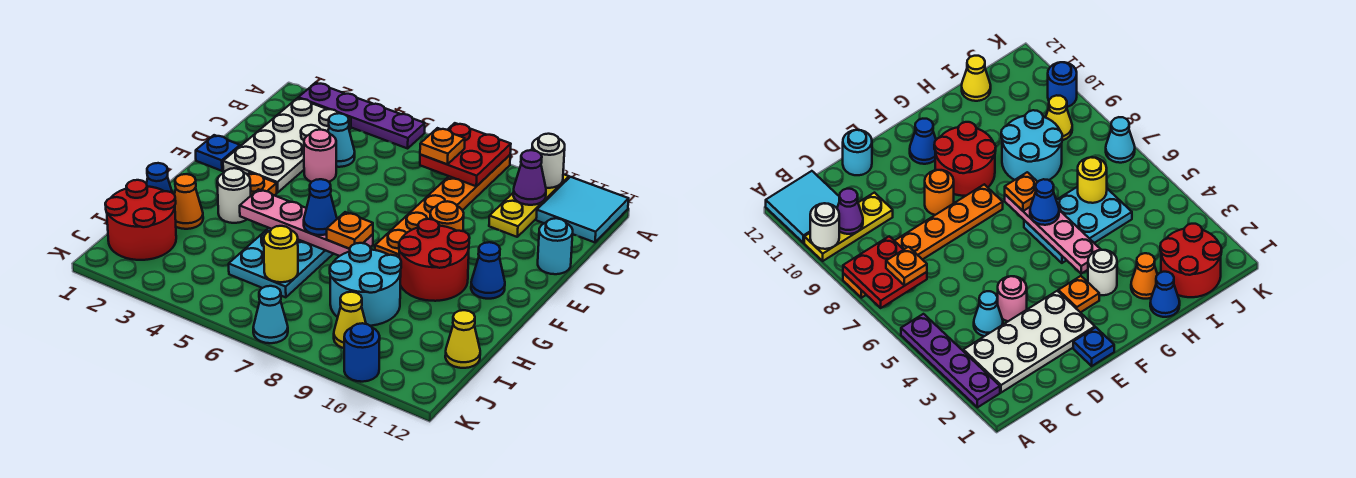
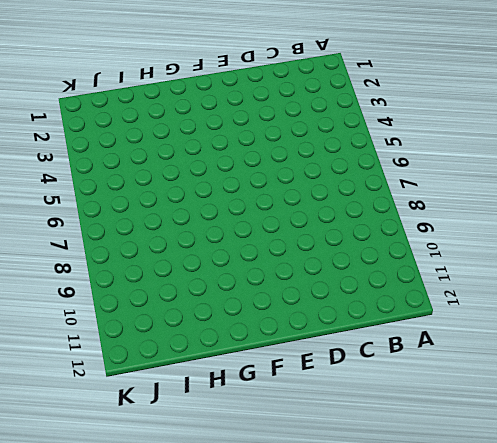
none -> purple plate A2:A5 level 1
none -> orange plate A8:F8 level 1
none -> yellow plate A10:C10 level 1
none -> cyan tile A11:B12 level 1

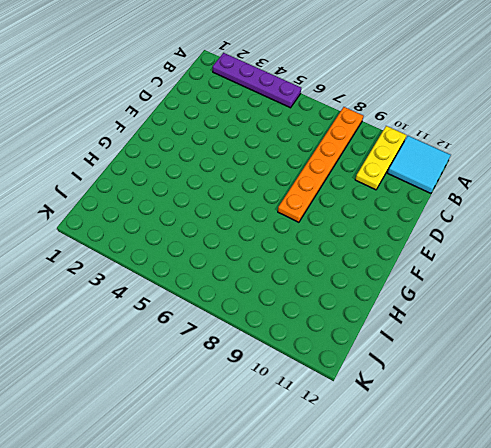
none -> white plate B2:E3 level 1
none -> cyan cone C4 level 1
none -> pink round brick D4 level 1
none -> cyan round brick D12 level 1

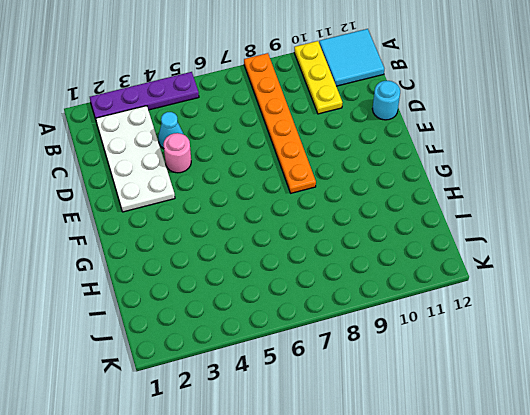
none -> blue plate E1 level 1
none -> orange round brick E9 level 1
none -> orange plate F3 level 1
none -> red round brick F9:G10 level 1

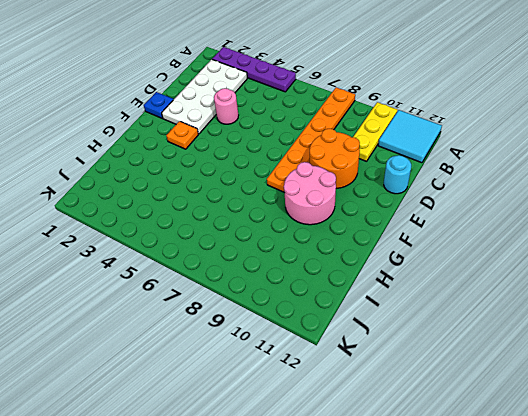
orange round brick D9:E10 level 1 -> orange round brick E9 level 1
pink round brick F9:G10 level 1 -> red round brick F9:G10 level 1
none -> cyan cone C4 level 1
none -> blue cone F11 level 1
none -> white round brick G3 level 1
none -> cyan plate G5:I6 level 1

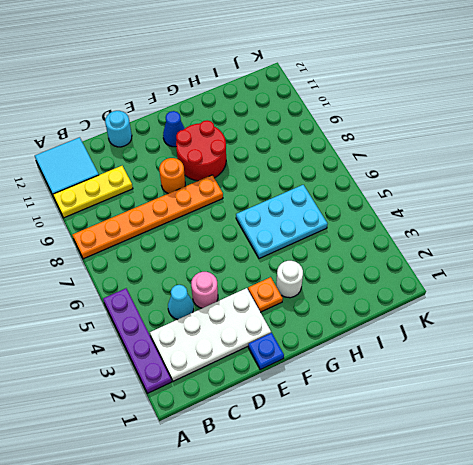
none -> blue cone H1 level 1
none -> orange cone H2 level 1
none -> cyan round brick H8:I9 level 1
none -> red round brick I1:J2 level 1

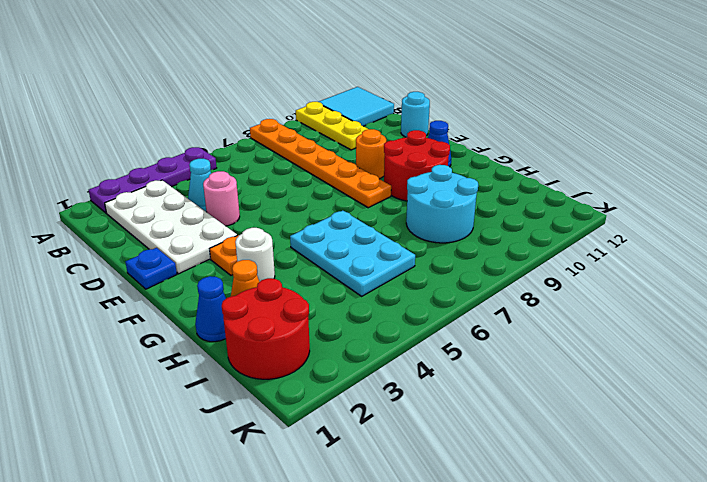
none -> yellow cone I12 level 1
none -> yellow cone J9 level 1
none -> cyan cone K7 level 1
none -> blue round brick K10 level 1

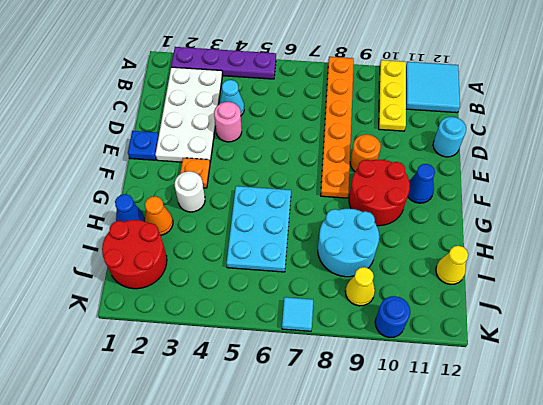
cyan tile K7 level 1 -> cyan cone K7 level 1
none -> red plate A7:B8 level 2
none -> white round brick A10 level 2
none -> purple cone B10 level 2
none -> pink plate G4:G7 level 2

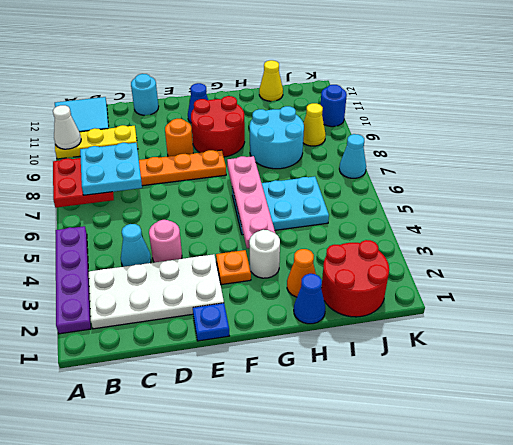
white cone A10 level 2 -> white round brick A10 level 2
cyan plate B7:C8 level 3 -> orange plate B7 level 3
none -> purple cone B10 level 2
none -> yellow round brick I6 level 2
none -> blue cone G6 level 3
none -> orange plate G7 level 3

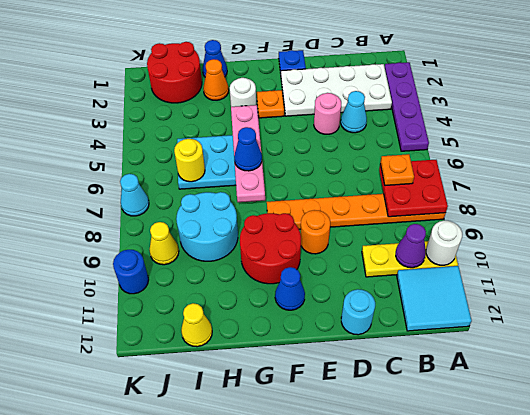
none -> orange plate G7 level 3

